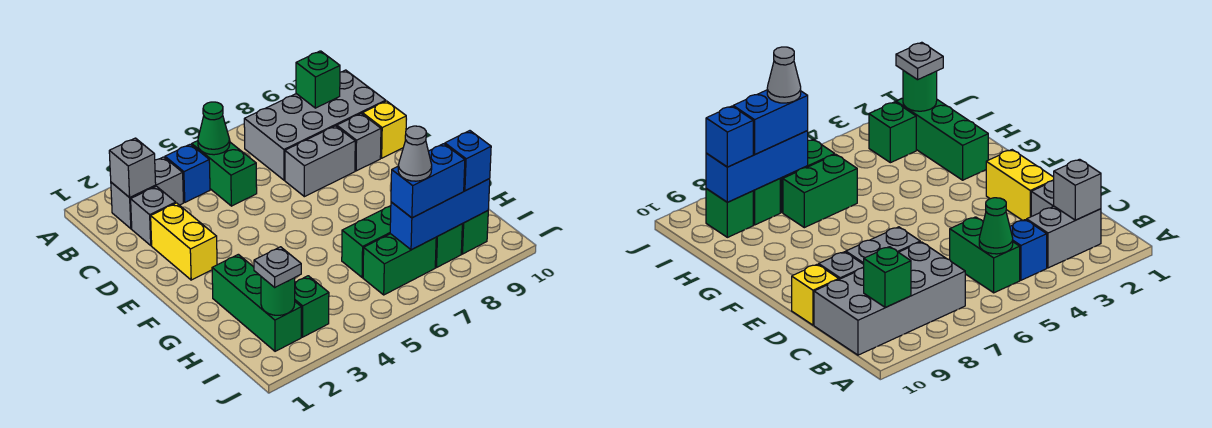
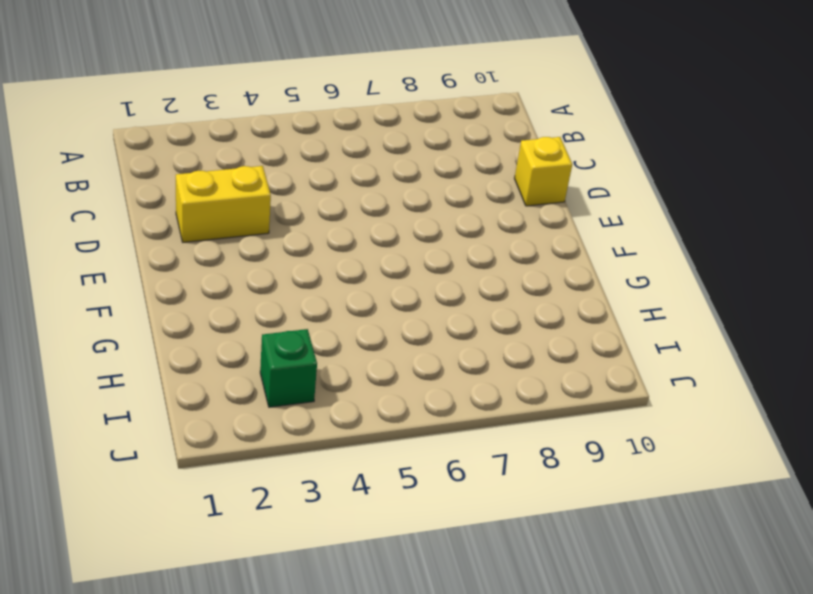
yellow brick D2:D3 level 1 -> yellow brick D2:E2 level 1
none -> grey brick B2:B3 level 1
none -> blue brick B4 level 1
none -> green brick B5:C5 level 1

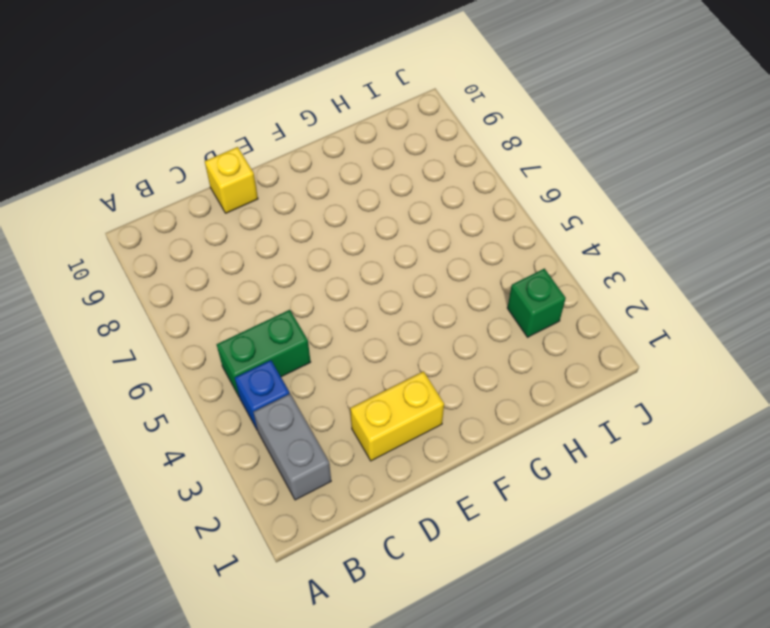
none -> grey brick B7:C10 level 1
none -> grey brick C2 level 1
none -> grey brick D7:D8 level 1

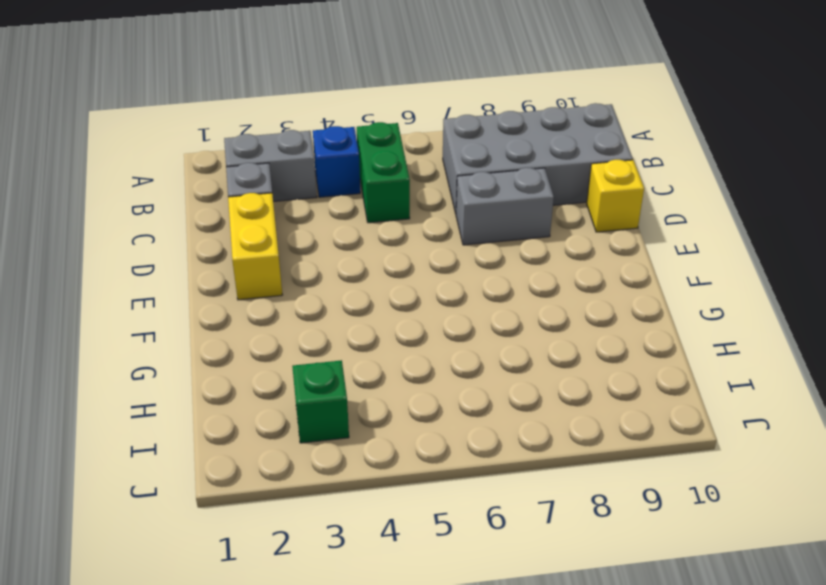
none -> grey brick D9 level 1
none -> green brick G2:I2 level 1
none -> green brick H6:H7 level 1

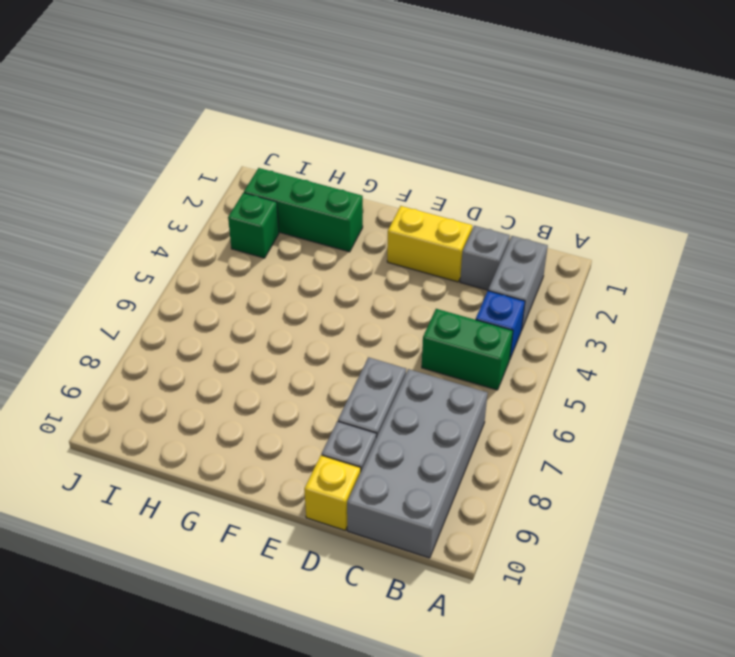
none -> green brick H6:H7 level 1
none -> green brick I6:I7 level 1
none -> green brick I8 level 1

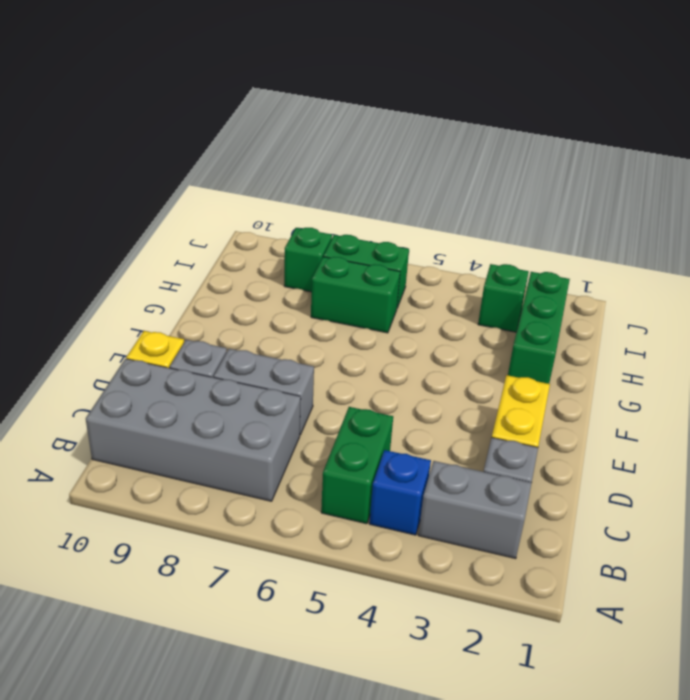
none -> green brick I9 level 1
none -> grey brick B2 level 2
none -> green cone B5 level 2

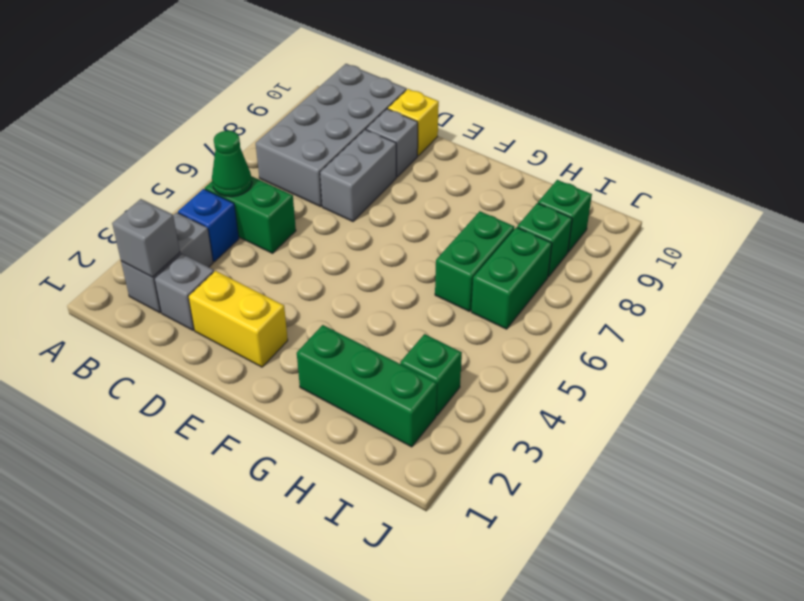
none -> green brick B9 level 2
none -> green round brick I2 level 2
none -> blue brick I7:I9 level 2

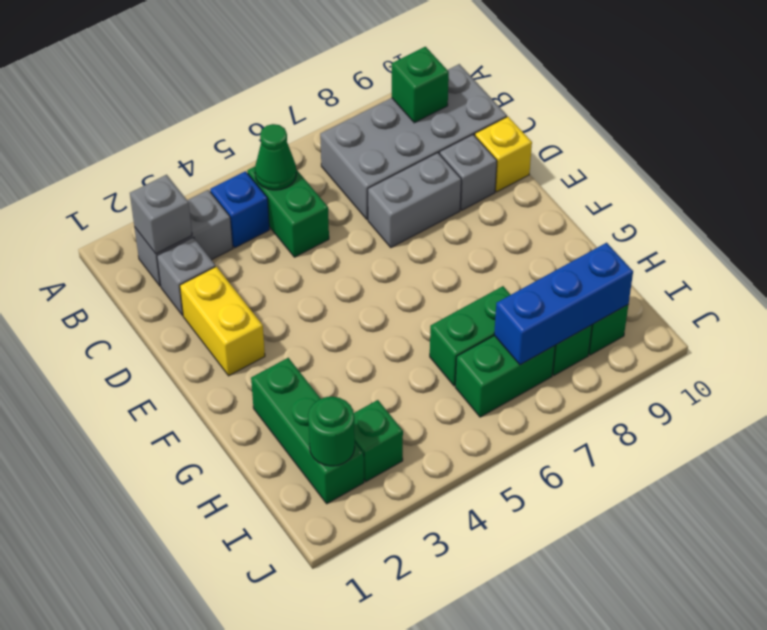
none -> grey plate I2 level 3
none -> blue brick I7:I8 level 3
none -> blue brick I9 level 3

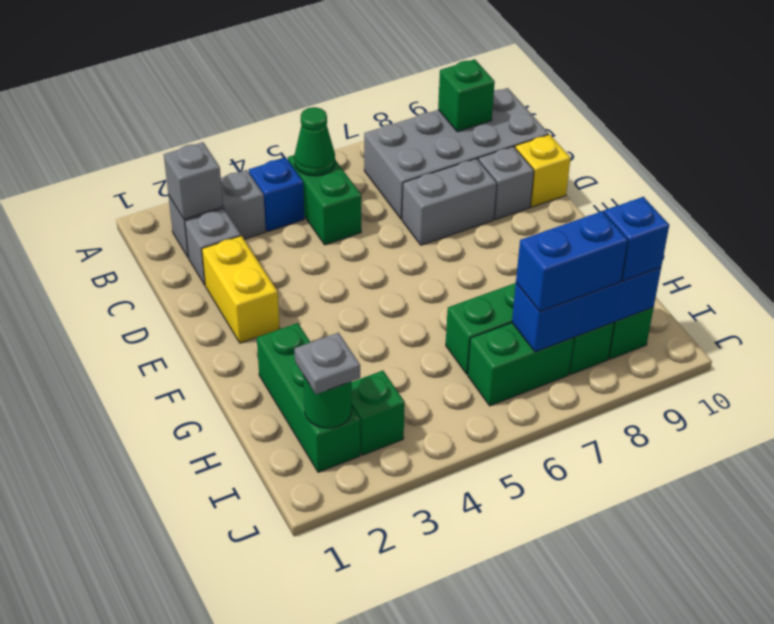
none -> grey cone I7 level 4

